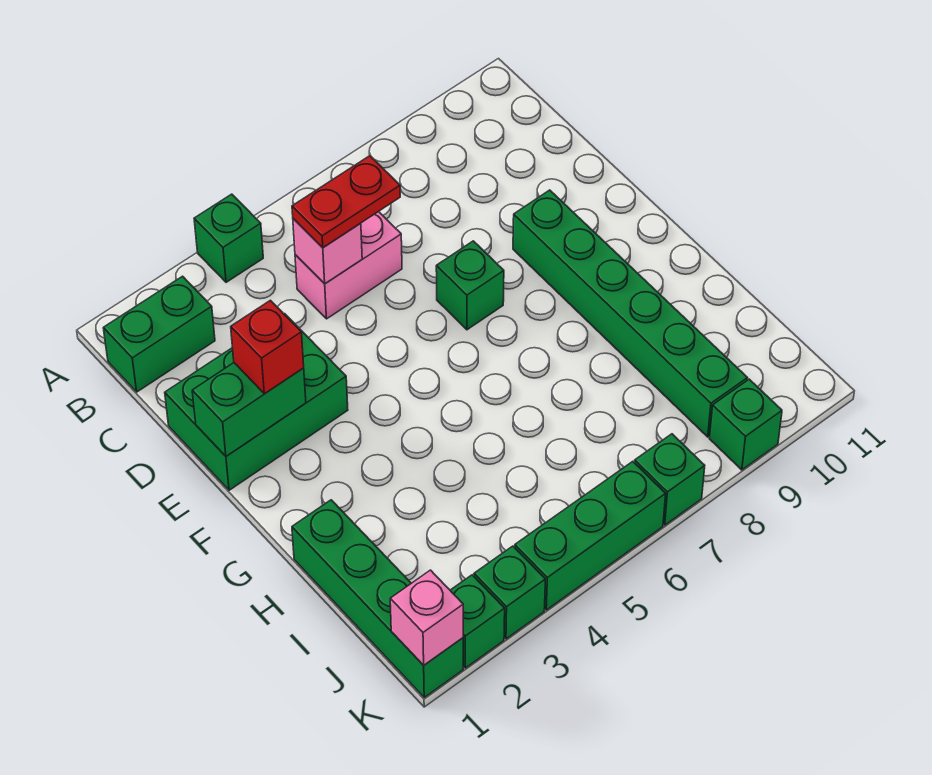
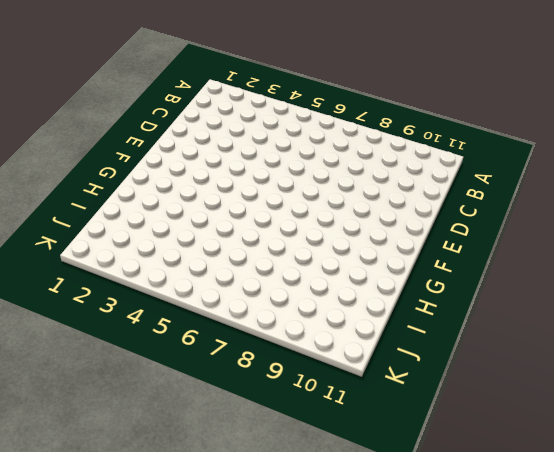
none -> green brick A4 level 1
none -> green brick B1:B2 level 1
none -> pink brick C5:C6 level 1

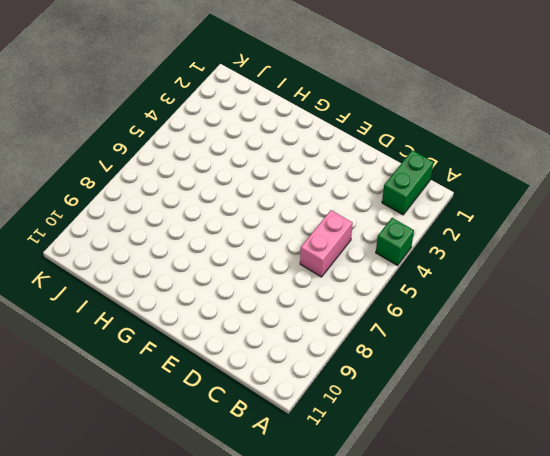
none -> green brick D1:E3 level 1
none -> green brick E7 level 1
none -> green brick E9:J9 level 1

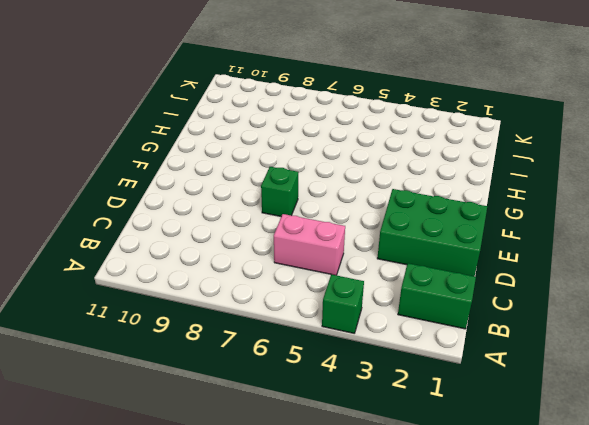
none -> green brick E9:J9 level 1
none -> green brick H1:K1 level 1
none -> green brick K2 level 1

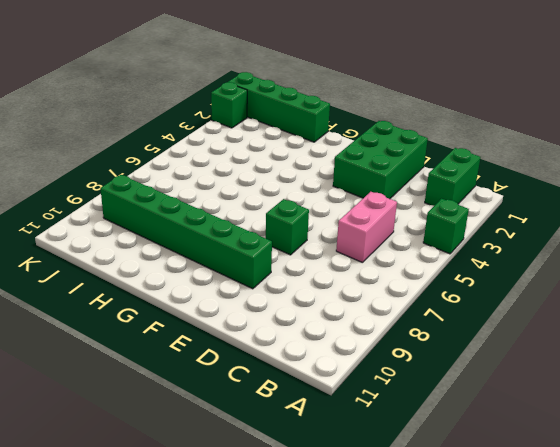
none -> green brick K3 level 1
none -> green brick K4:K6 level 1
none -> green brick K7 level 1

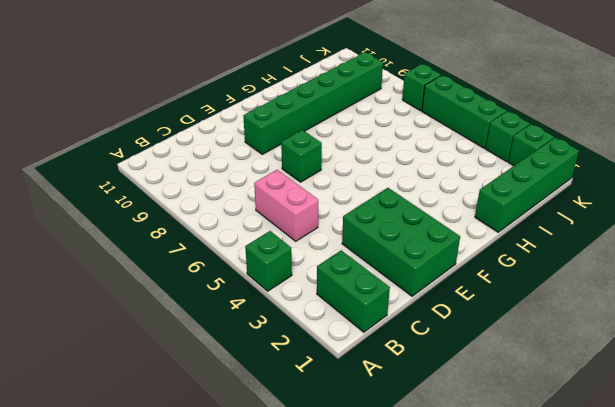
none -> green brick K9 level 1
none -> pink brick C5 level 2
none -> green brick E1:E2 level 2

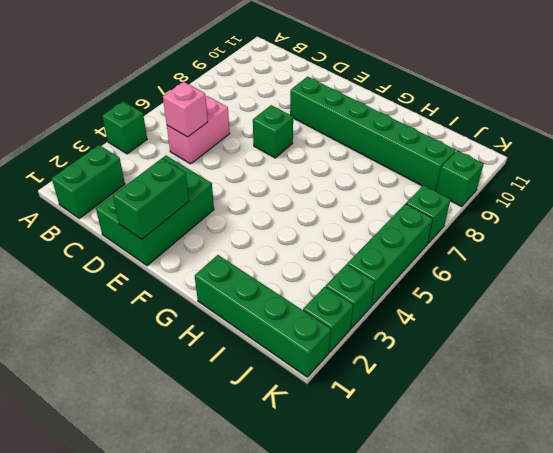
none -> pink brick K1 level 2
none -> red plate C5:C6 level 3
none -> red brick E2 level 3

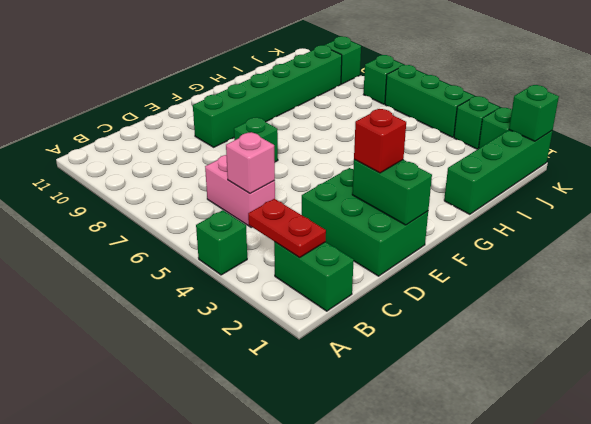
red plate B2:B3 level 2 -> red plate C5:C6 level 3
green brick K1 level 2 -> pink brick K1 level 2

